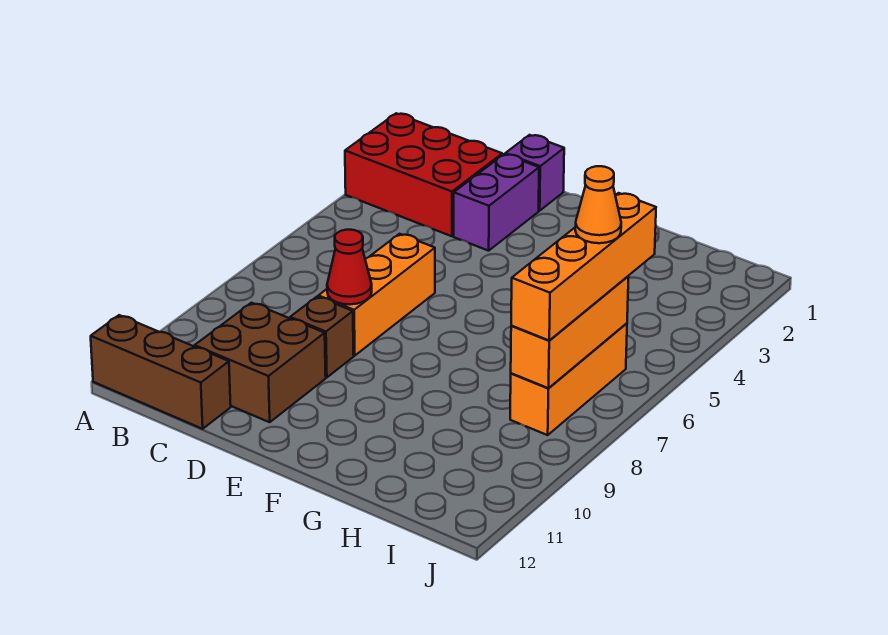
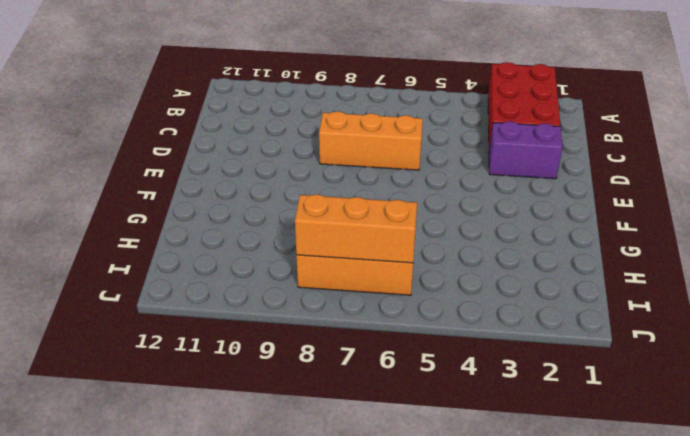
none -> brown brick A12:C12 level 1
none -> brown brick C10:D11 level 1
none -> purple brick D1 level 1

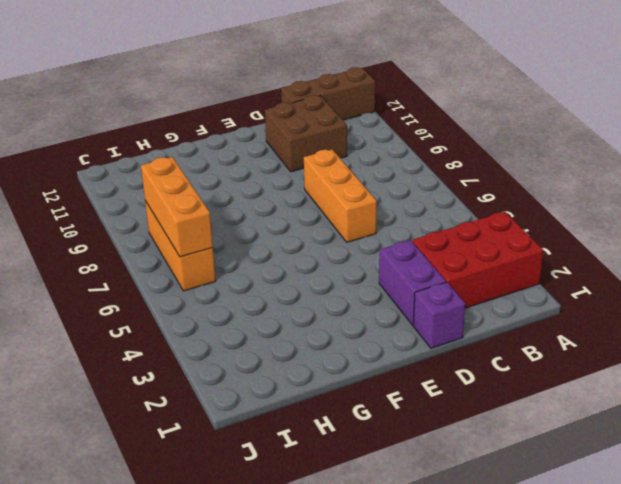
none -> brown brick D9 level 1
none -> red cone D8 level 2
none -> orange brick I5:I8 level 3

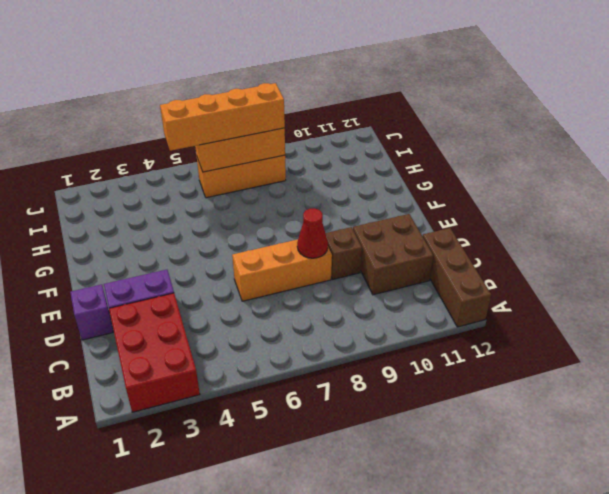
none -> orange cone I6 level 4

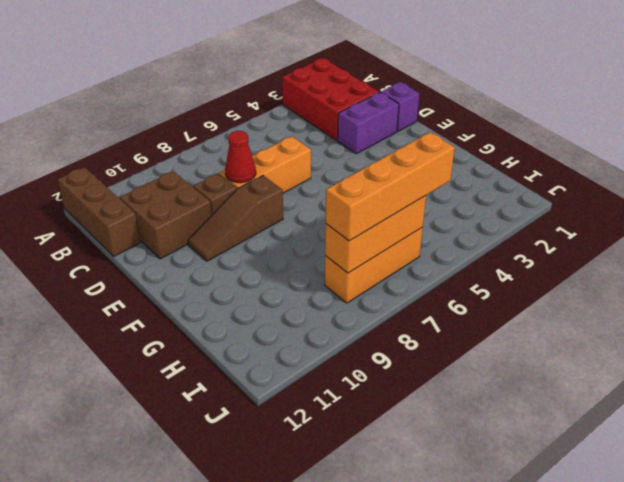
brown slope E8:E10 level 1 top 8 -> none
none -> orange cone I6 level 4

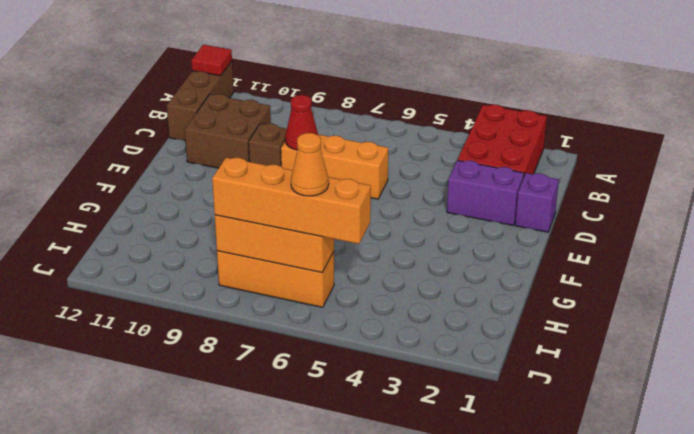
red tile A12 level 2 -> none

